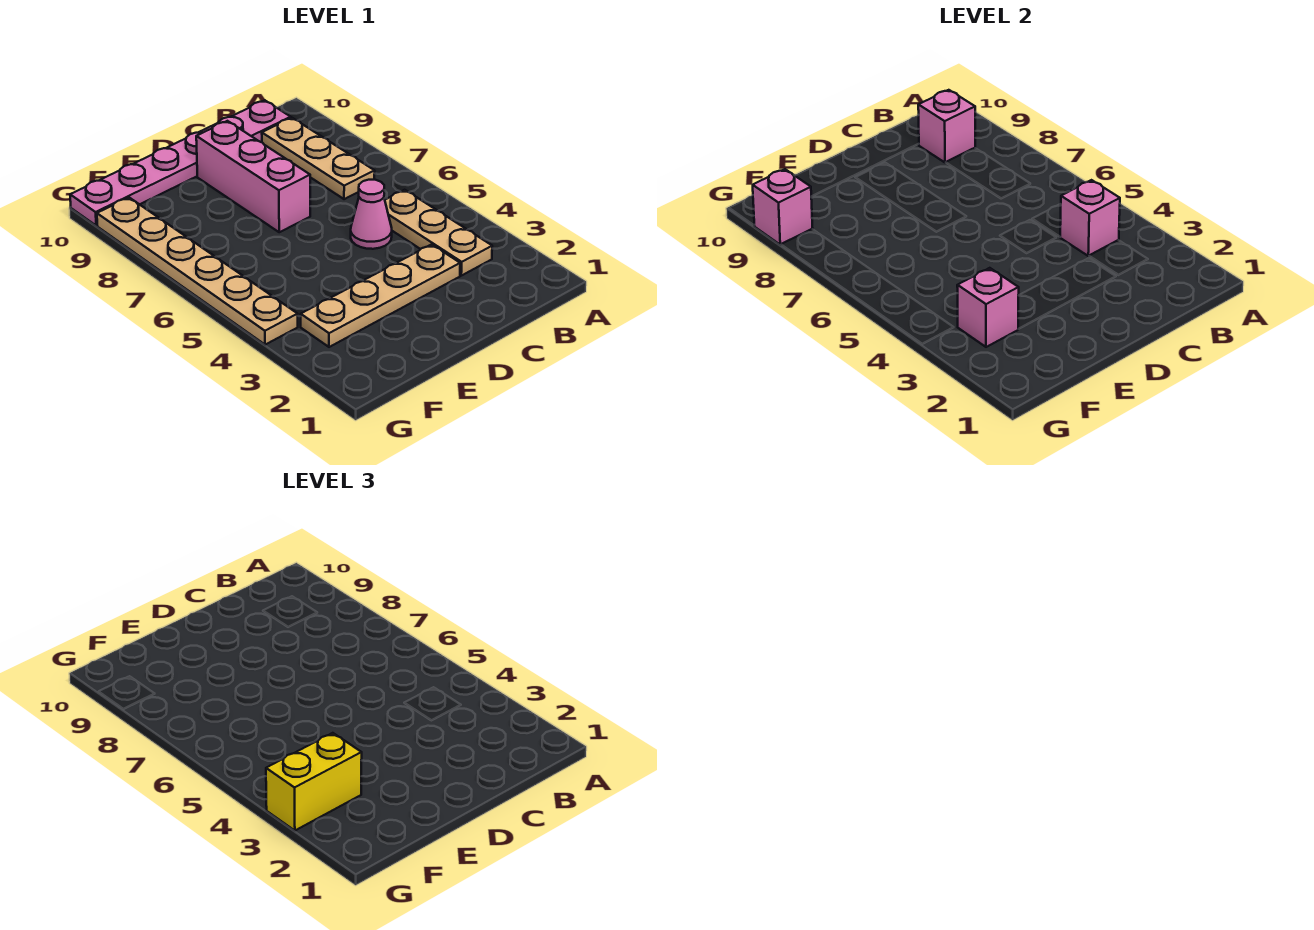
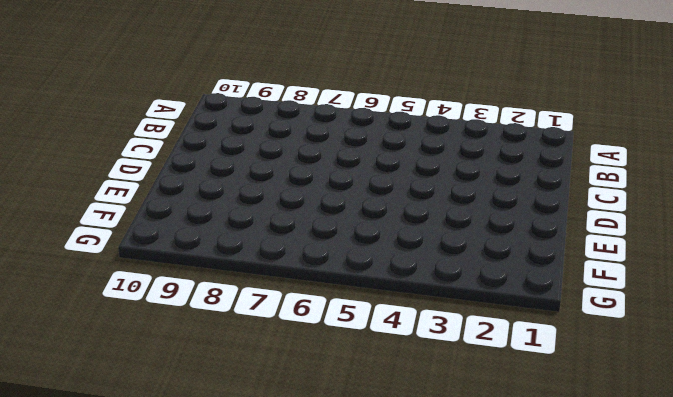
none -> tan plate B3:B5 level 1
none -> tan plate B7:B9 level 1
none -> pink plate B10:G10 level 1

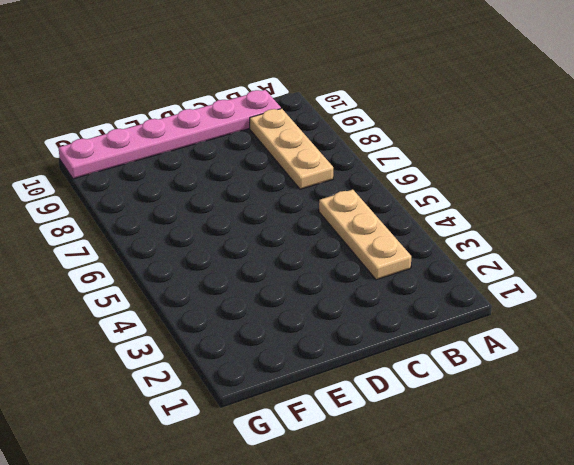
none -> tan plate C3:F3 level 1
none -> pink cone C5 level 1
none -> pink brick D7:D9 level 1

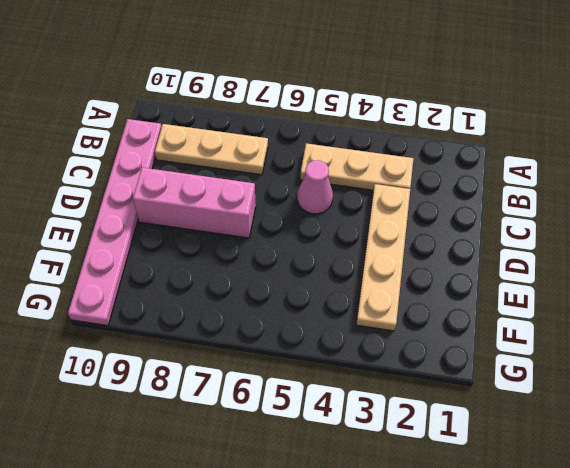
none -> tan plate G4:G9 level 1
none -> pink brick B4 level 2
none -> pink brick B9 level 2

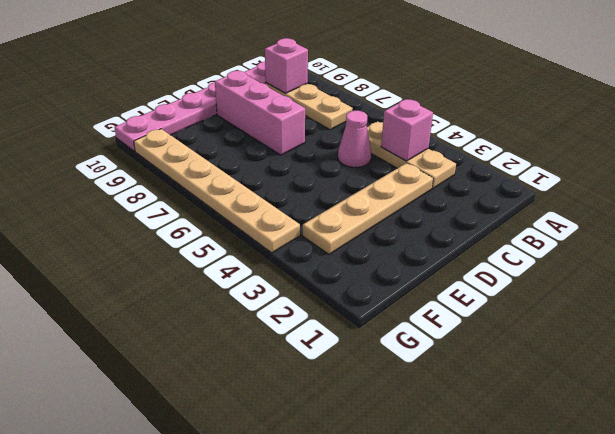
none -> pink brick F3 level 2
none -> pink brick G9 level 2
none -> yellow brick F3:G3 level 3

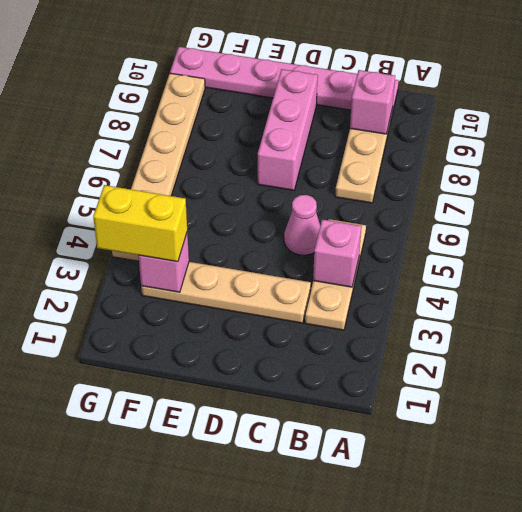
none -> pink brick G9 level 2

